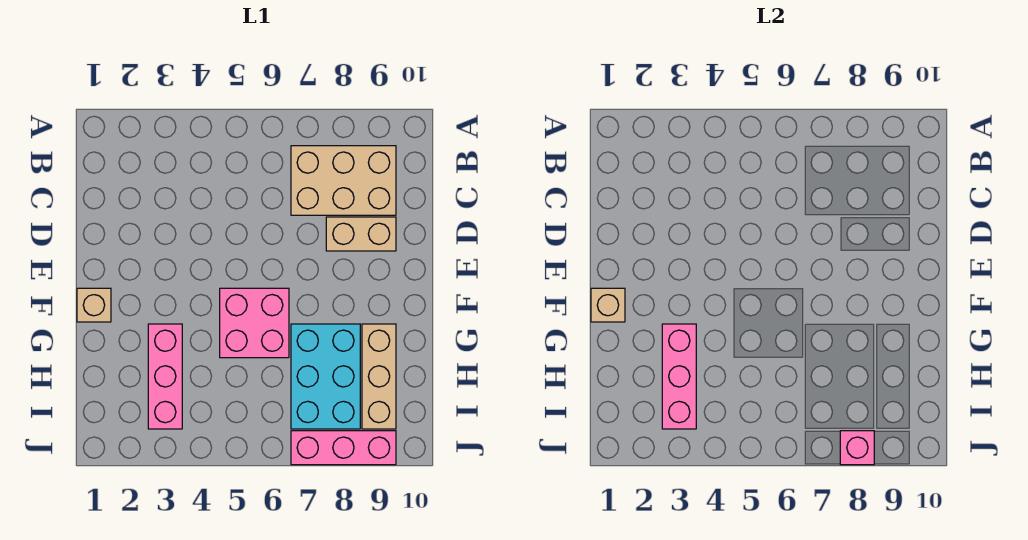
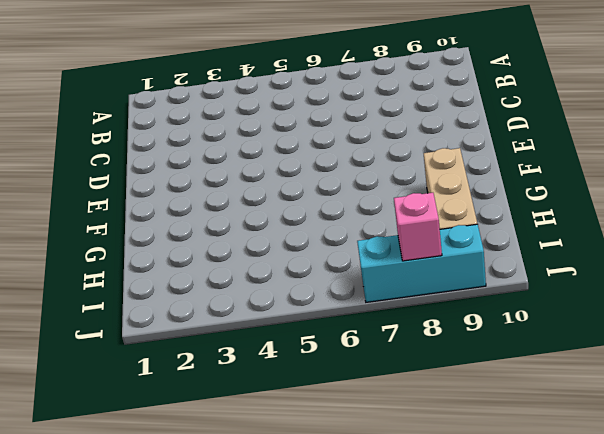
cyan brick J7:J9 level 1 -> pink brick J7:J9 level 1
none -> tan brick B7:C9 level 1
none -> tan brick D8:D9 level 1

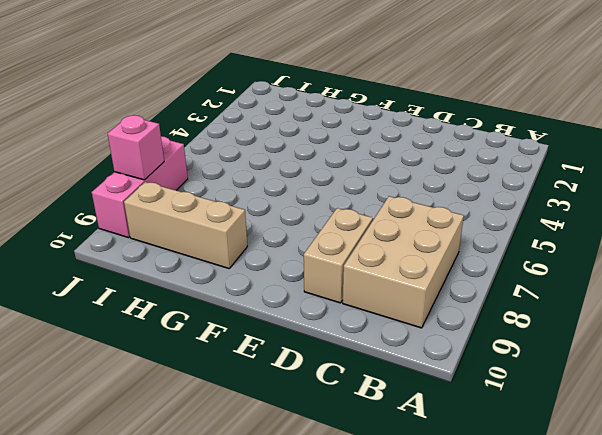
none -> tan brick F1 level 1
none -> pink brick F5:G6 level 1

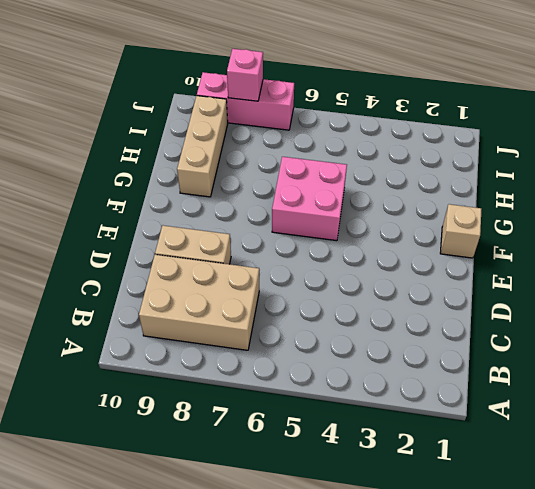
none -> pink brick G3:I3 level 1
none -> cyan brick G7:I8 level 1

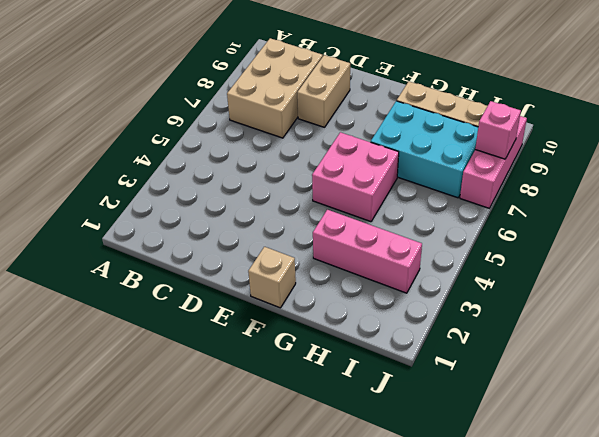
none -> tan brick F1 level 2
none -> pink brick G3:I3 level 2

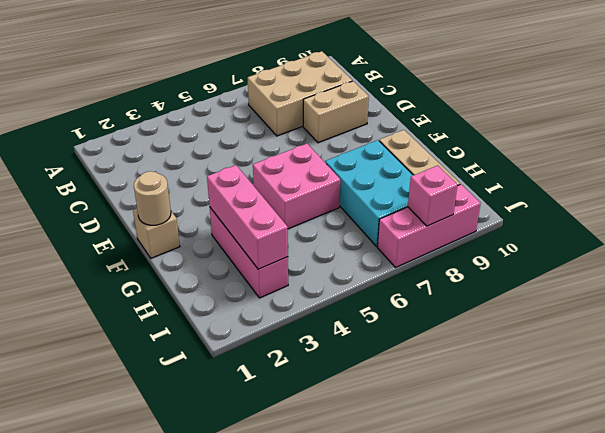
tan round brick F1 level 2 -> tan brick F1 level 2

